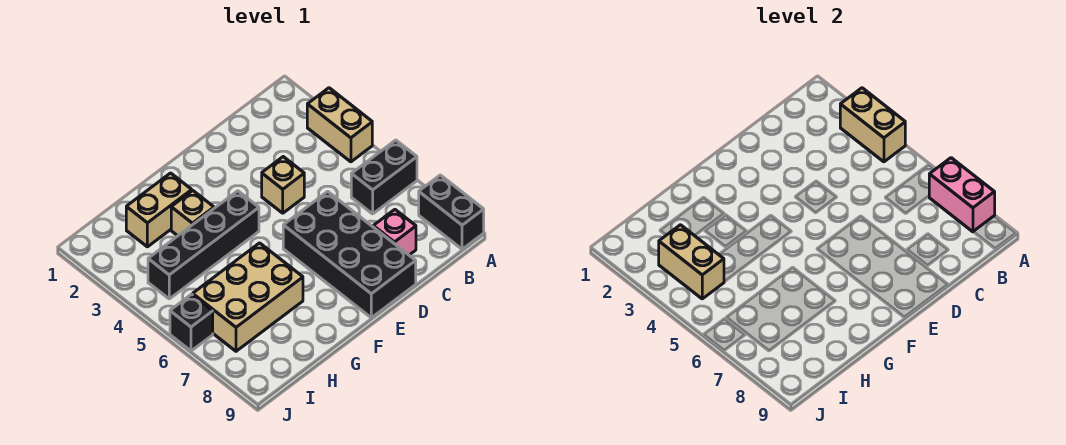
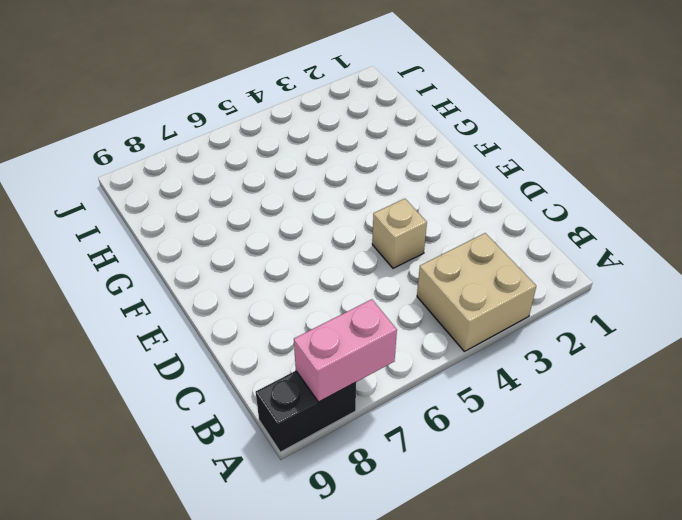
tan brick A3:B4 level 1 -> tan brick A3:A4 level 1
none -> black brick A6:B6 level 1
none -> pink brick C8 level 1
none -> black brick D6:E9 level 1

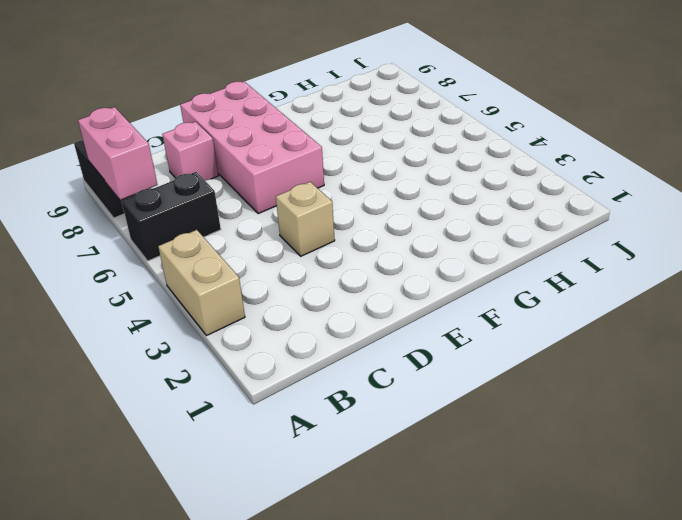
pink brick D6:E9 level 1 -> black brick D6:E9 level 1
none -> black brick F4:I4 level 1
none -> tan brick G2:H2 level 1
none -> tan brick G3 level 1

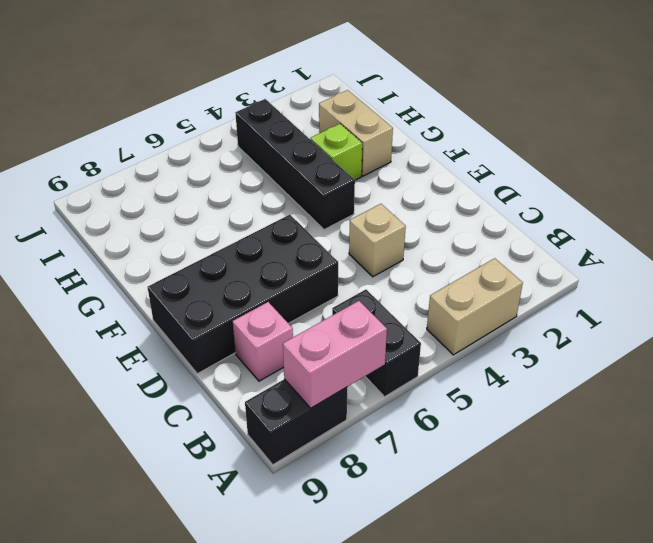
lime brick G3 level 1 -> tan brick G3 level 1
none -> tan brick G6:I7 level 1
none -> black brick J6 level 1
none -> tan brick A3:A4 level 2

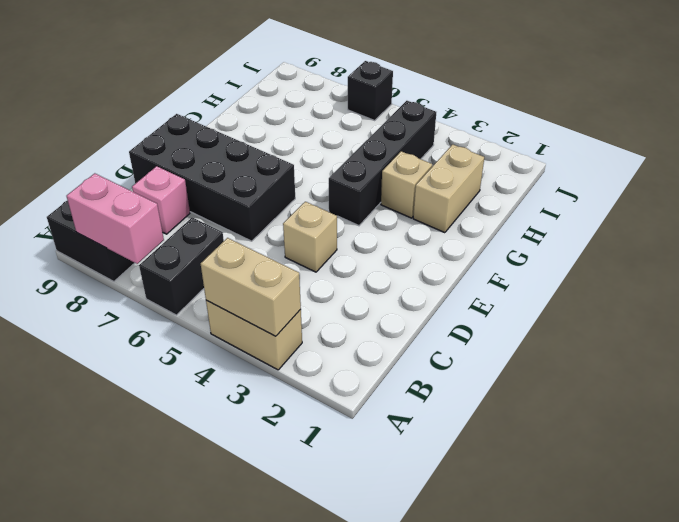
none -> tan brick G6:I7 level 1
none -> tan brick I3:I4 level 2

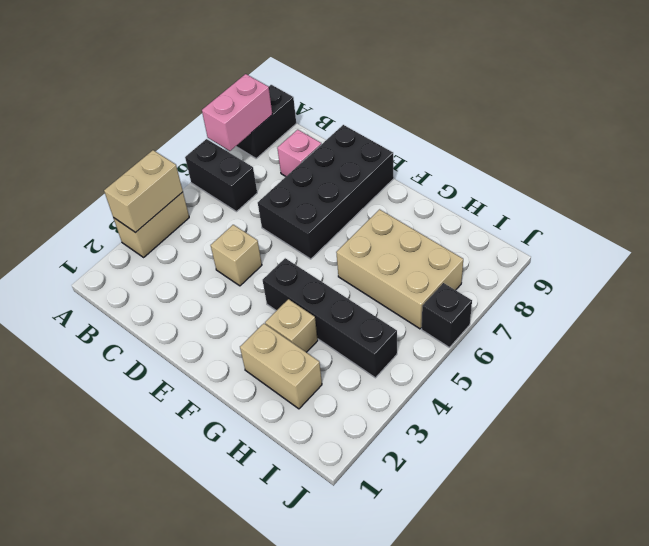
none -> tan brick I3:I4 level 2

